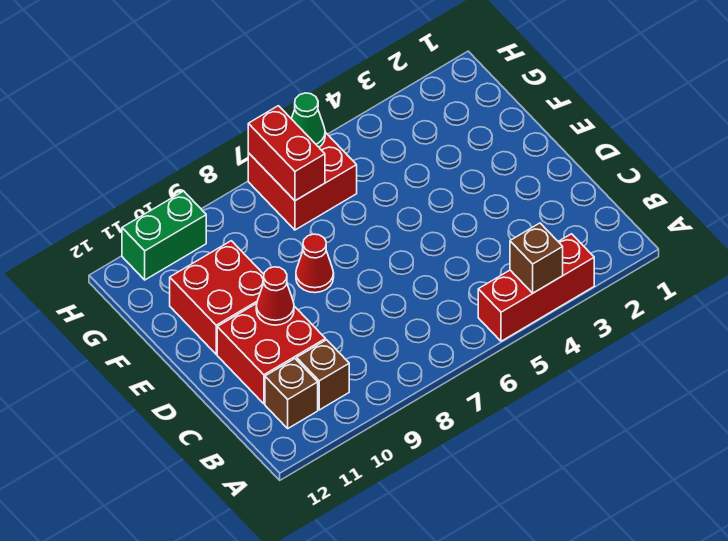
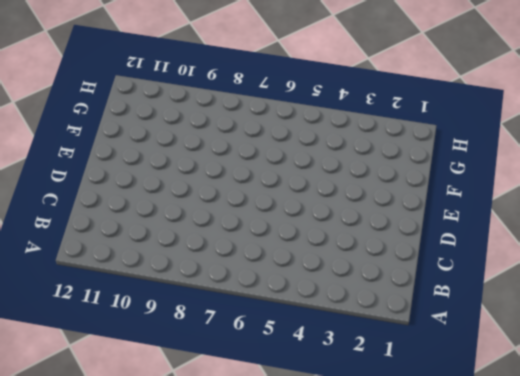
none -> red brick A3:A5 level 1
none -> brown brick B10 level 1
none -> brown brick B11 level 1

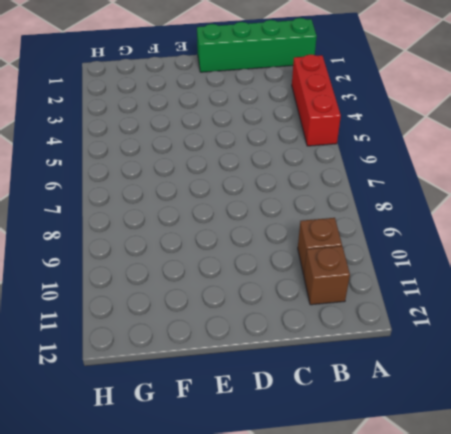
green brick A1:D1 level 1 -> none
none -> red brick C10:D11 level 1
none -> red cone E8 level 1
none -> red brick E10:F11 level 1

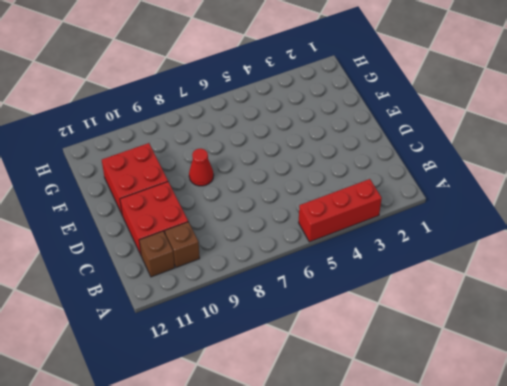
none -> red brick G6:H7 level 1
none -> green brick H10:H11 level 1
none -> brown brick A4 level 2

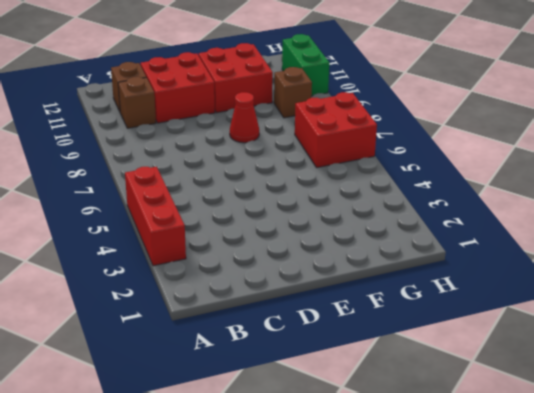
brown brick G9 level 1 -> brown brick A4 level 2
none -> red cone D10 level 2
none -> red brick G7:H7 level 2
none -> green cone H6 level 2

